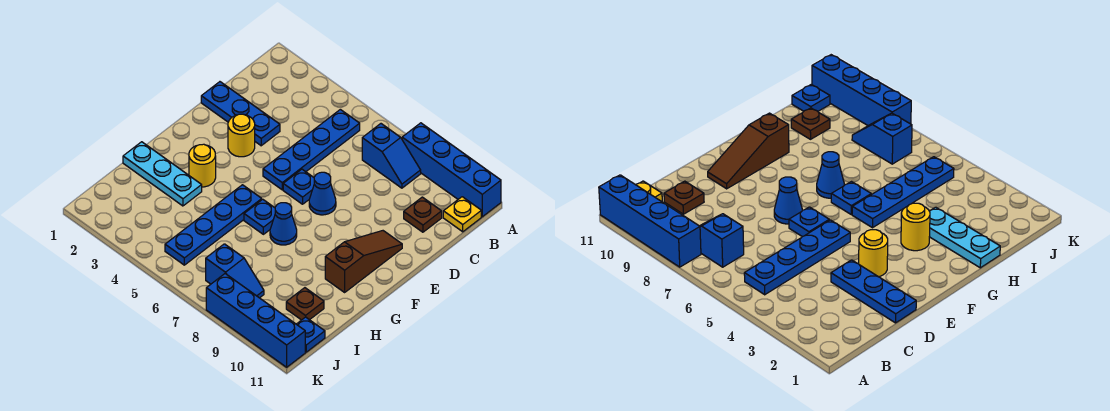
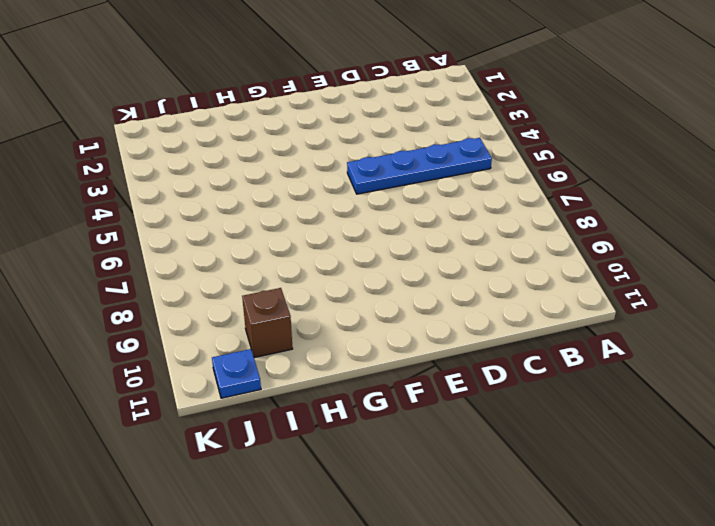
brown brick I10 level 1 -> brown plate I10 level 1
none -> blue brick A8:A11 level 1
none -> blue slope B7:B8 level 1 top 7
none -> yellow plate B11 level 1

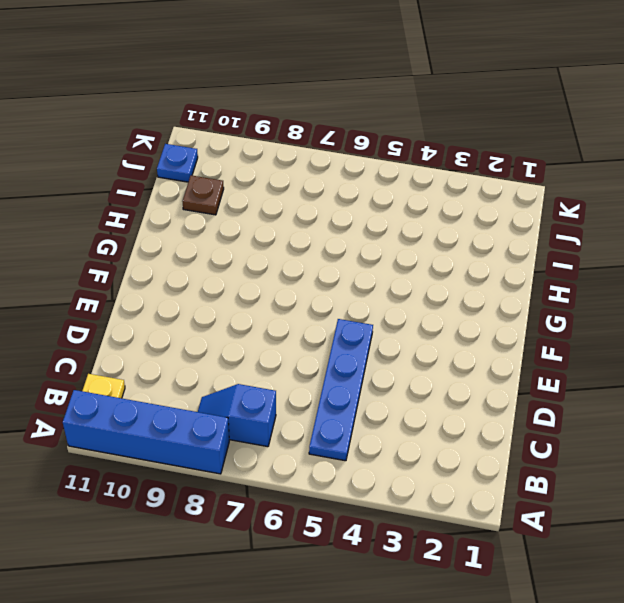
none -> brown plate C10 level 1
none -> blue plate D1:D3 level 1
none -> yellow round brick E3 level 1

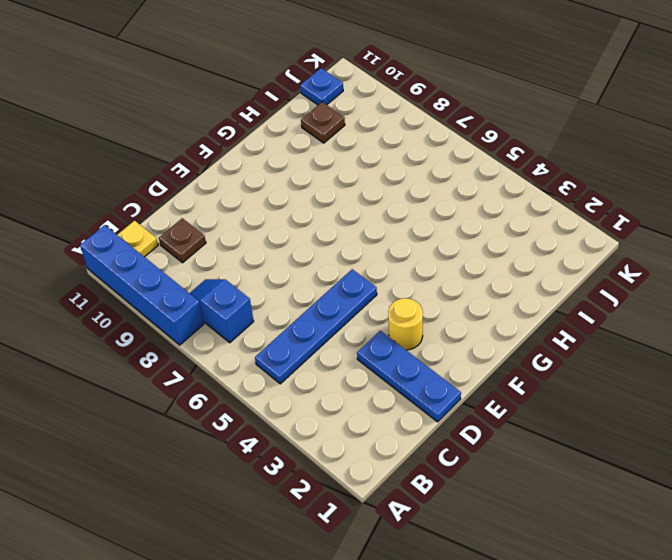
none -> blue plate E6 level 1
none -> blue cone E7 level 1
none -> brown slope E10:G10 level 1 top G

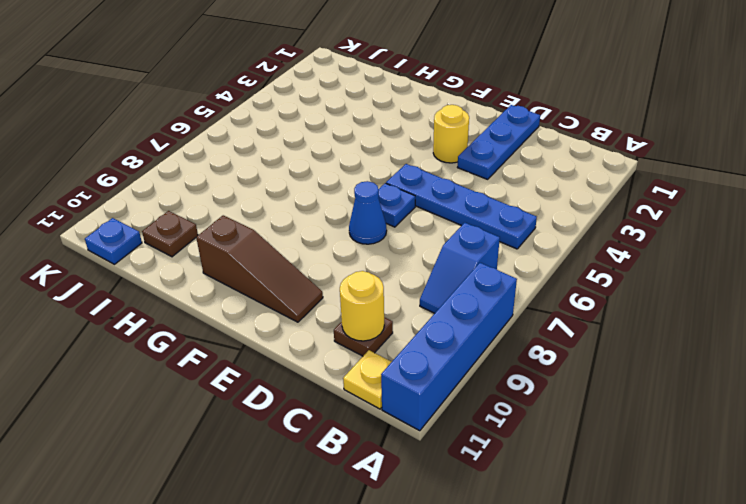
yellow round brick C10 level 2 -> yellow round brick G3 level 1
none -> blue plate G5:J5 level 1
none -> blue plate G6 level 1
none -> blue cone G7 level 1

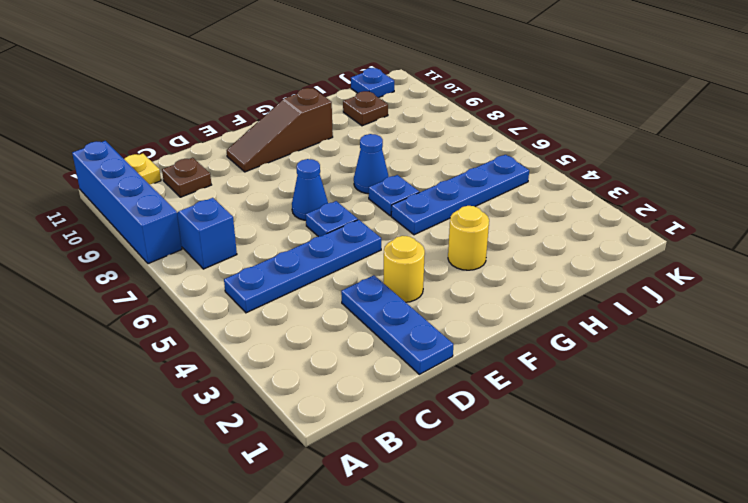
none -> cyan plate H1:H3 level 1
none -> blue slope J7:J8 level 1 top 7
none -> blue brick K8:K11 level 1

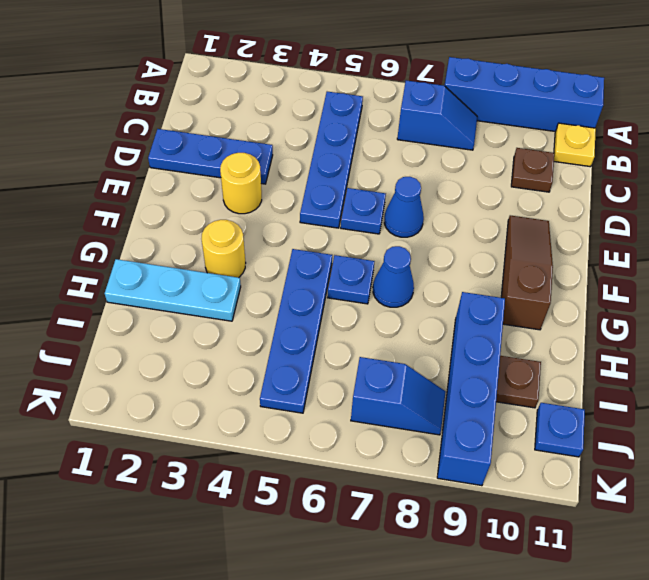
blue brick H9:K9 level 1 -> blue brick K8:K11 level 1

